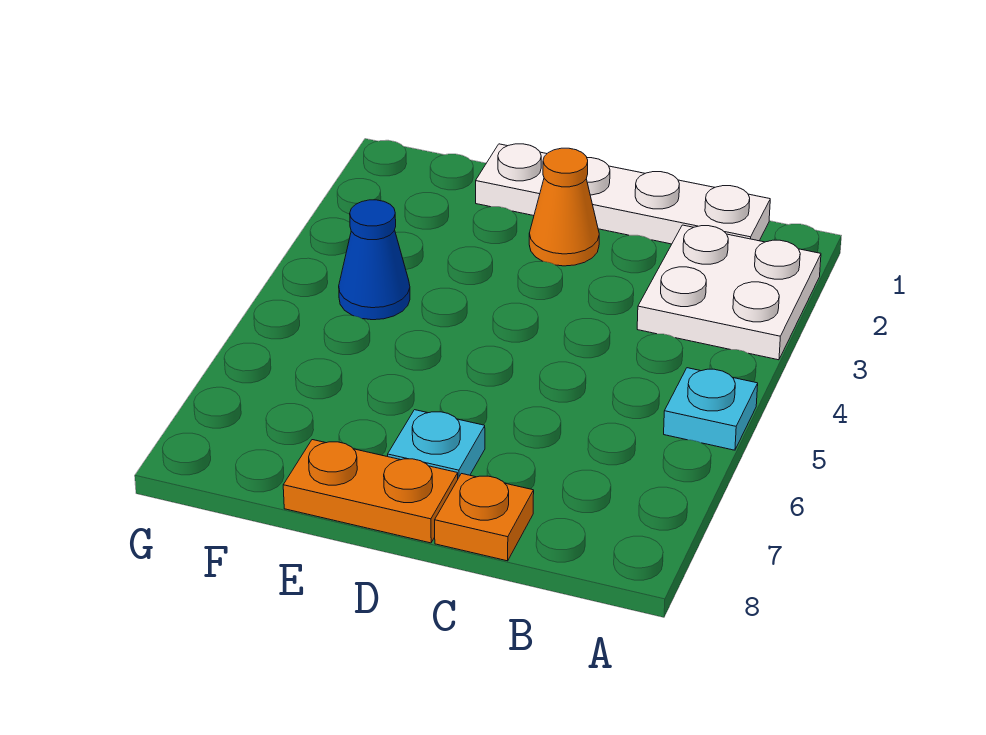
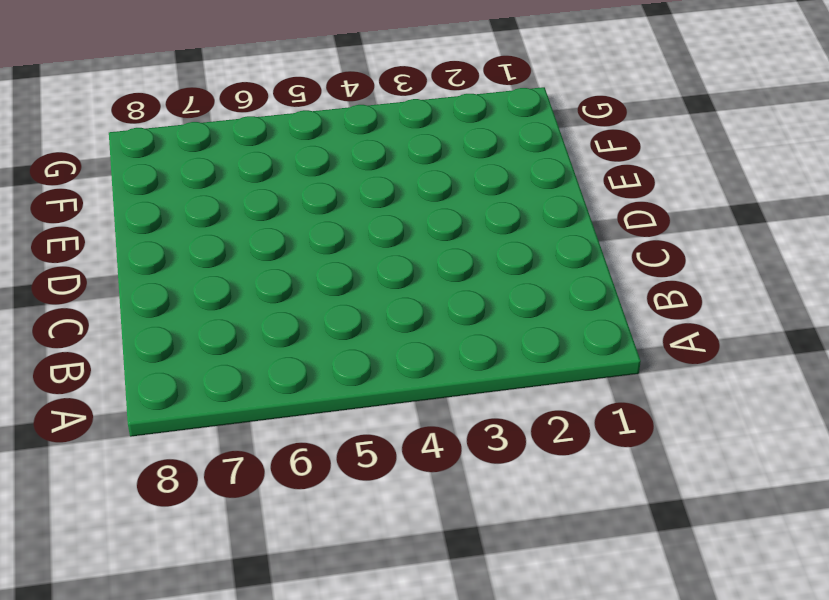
none -> white plate A2:B3 level 1
none -> cyan plate A5 level 1

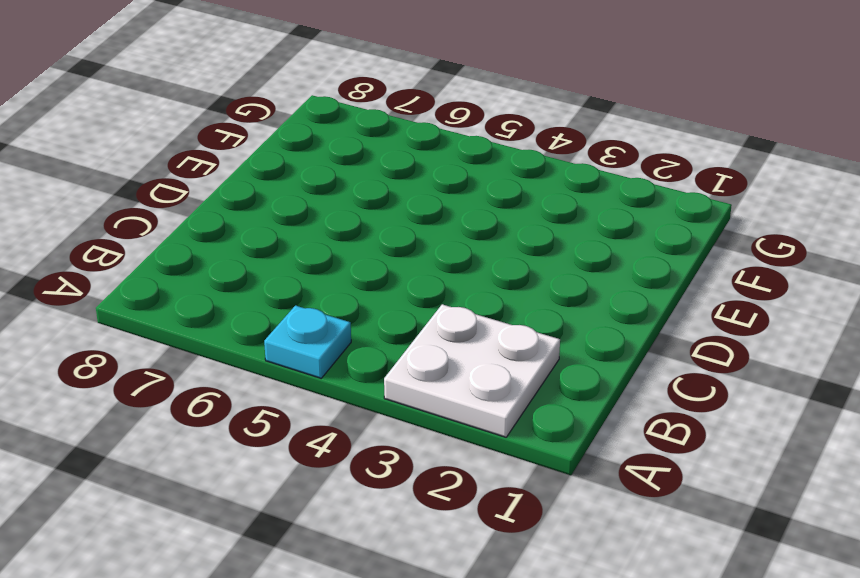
none -> white plate B1:E1 level 1
none -> orange plate C8 level 1

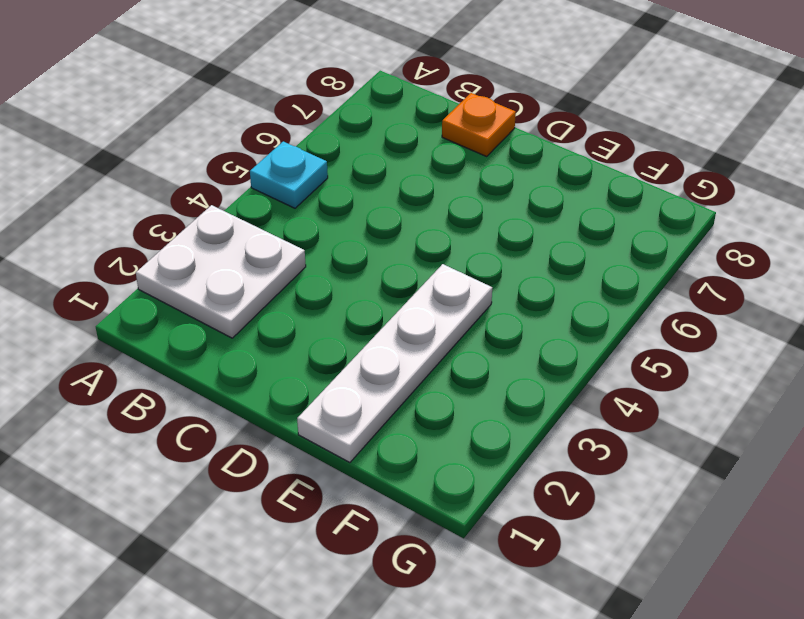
white plate E1:E4 level 1 -> white plate B1:E1 level 1
none -> orange cone D2 level 1
none -> cyan plate D7 level 1

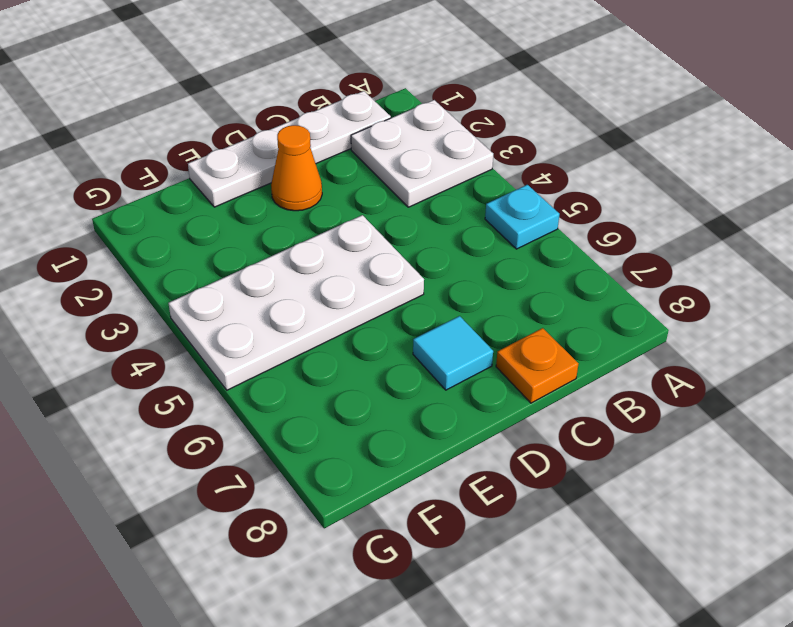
white plate D4:G5 level 1 -> blue cone F4 level 1
cyan tile D7 level 1 -> cyan plate D7 level 1
none -> orange plate D8:E8 level 1

